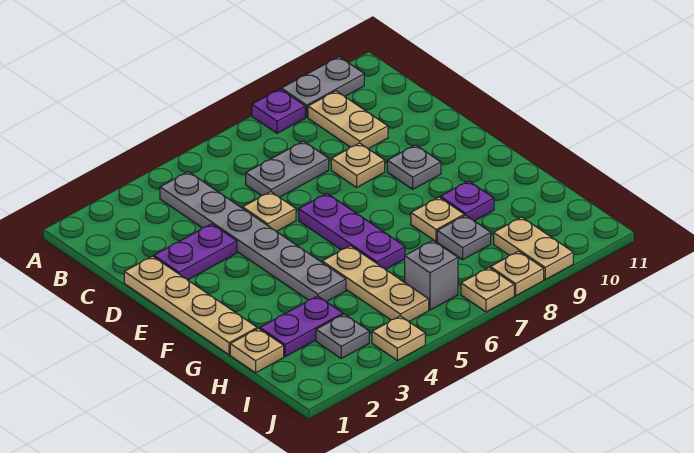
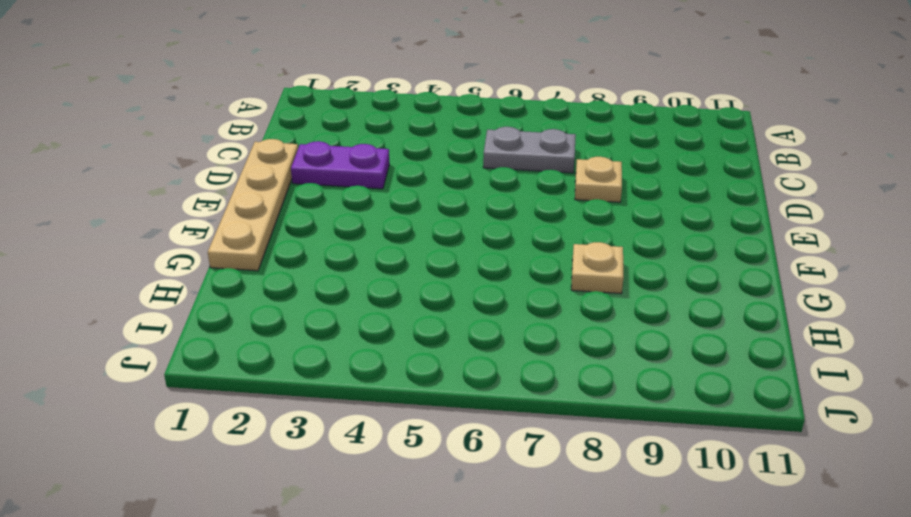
none -> purple plate A8 level 1
none -> grey plate A9:A10 level 1
none -> grey plate B4:G4 level 1

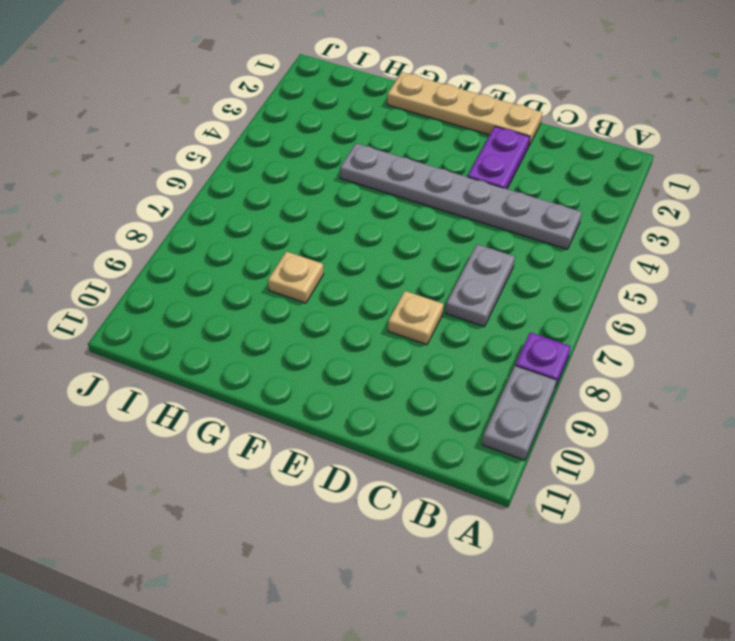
none -> tan plate B9:C9 level 1
none -> tan plate D5 level 1
none -> purple plate E6:G6 level 1

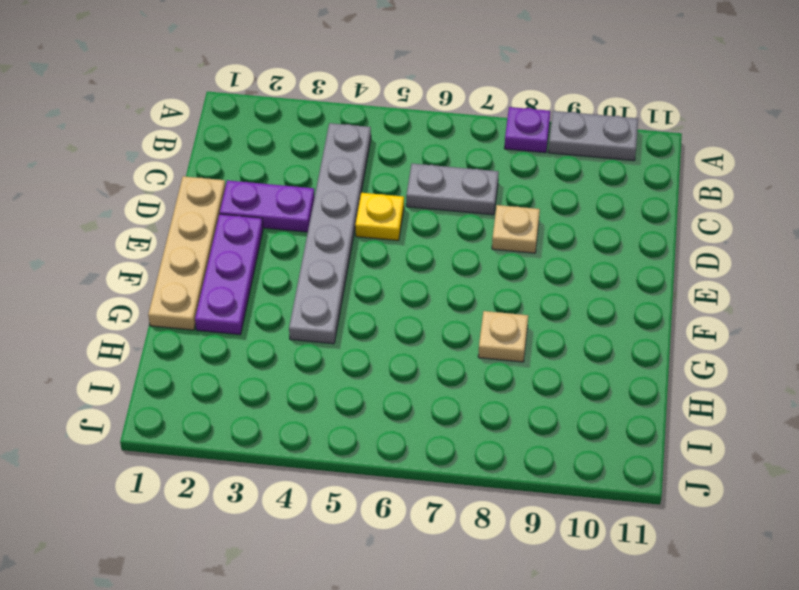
yellow plate D5 level 1 -> tan plate D5 level 1
purple plate E2:G2 level 1 -> purple plate E6:G6 level 1
none -> tan plate B9:C9 level 1
none -> grey plate E9 level 1
none -> tan plate G5:I5 level 1

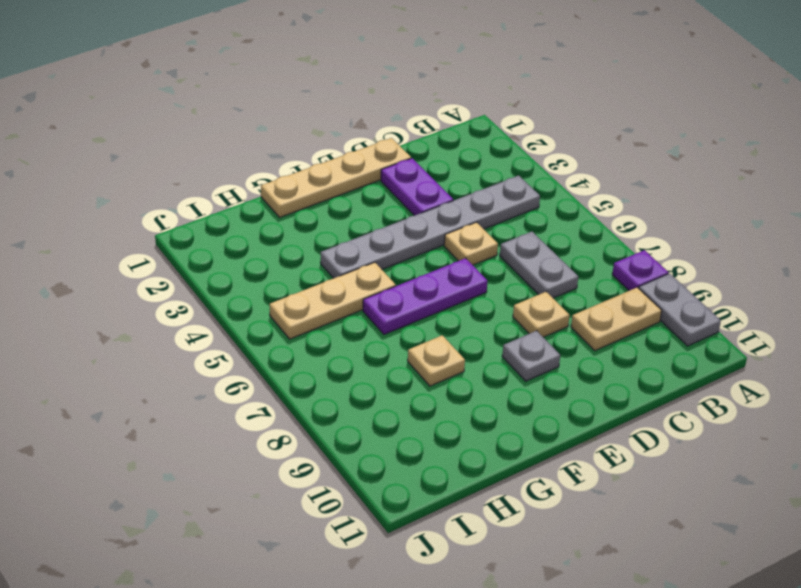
none -> purple plate G9 level 1
none -> tan plate H1 level 1
none -> purple plate H2:H3 level 1

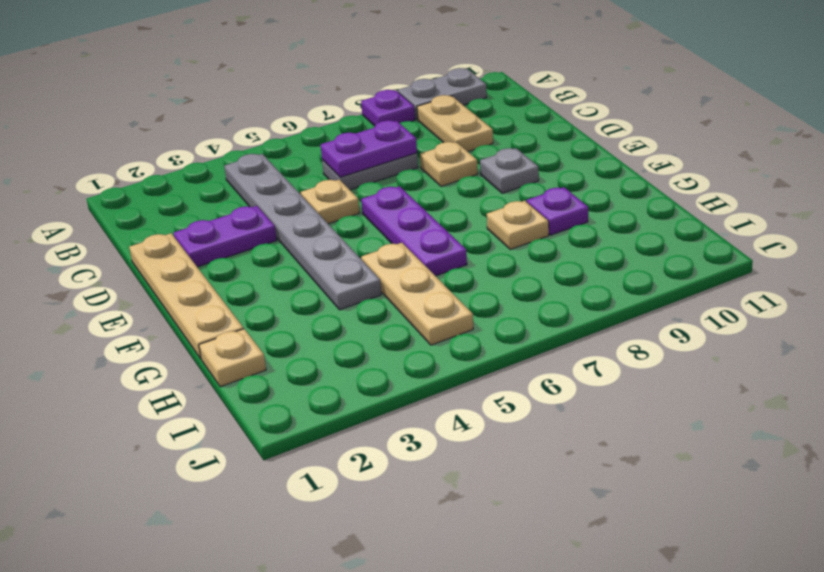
purple plate C6:C7 level 2 -> purple plate H2:H3 level 1
none -> grey plate H8 level 1
none -> grey plate I3 level 1
none -> grey brick I6 level 1

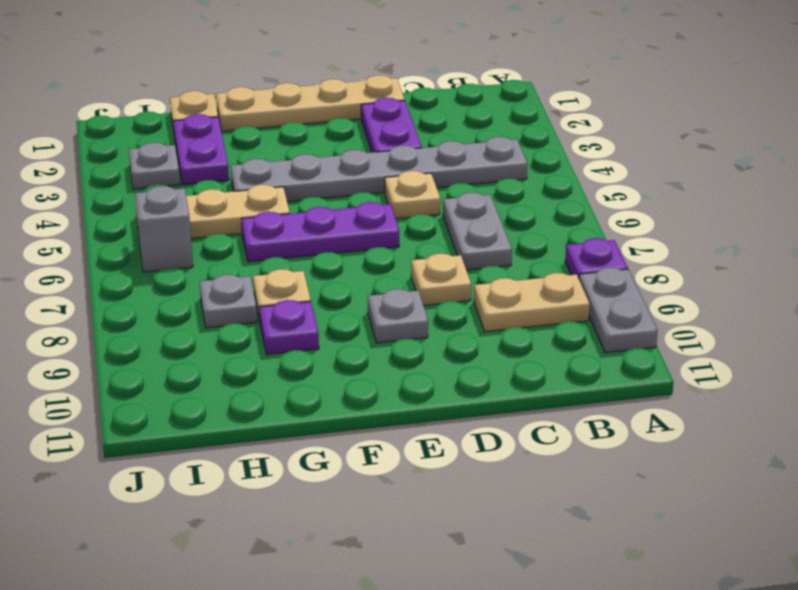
none -> tan plate I9:J9 level 1
none -> tan plate J4 level 1
none -> tan plate J7 level 1

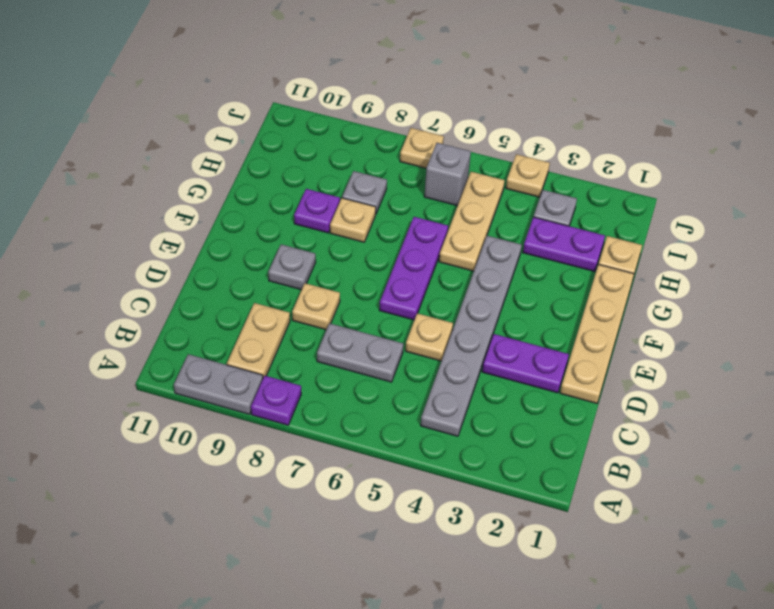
none -> tan plate I9:J9 level 1
none -> tan plate J8 level 1

